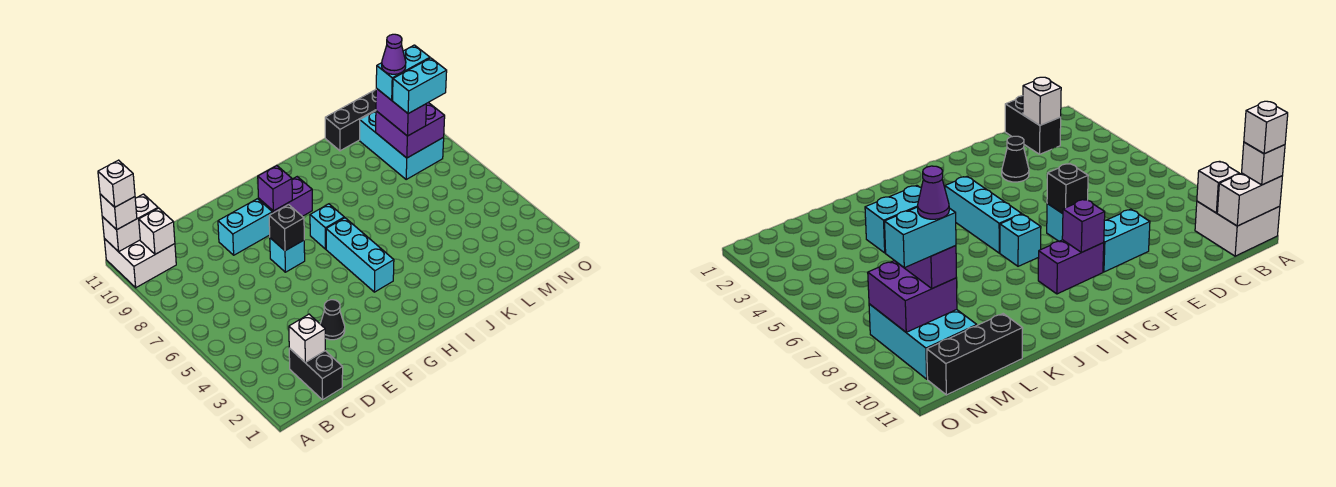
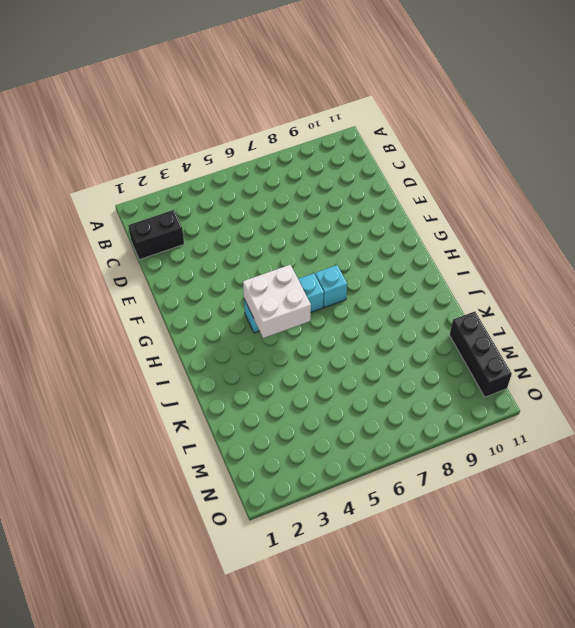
white brick H4:I5 level 2 -> white brick A10:B11 level 1
none -> black cone E3 level 1
none -> cyan brick E9:F9 level 1
none -> cyan brick F7 level 1

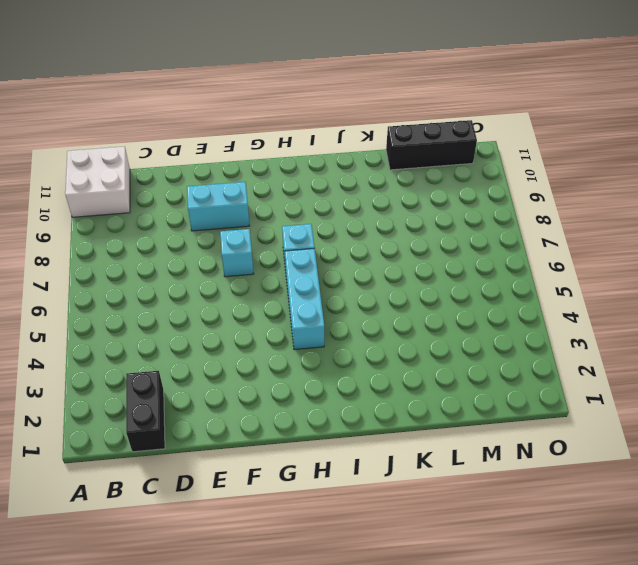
none -> black cone E3 level 1
none -> purple brick G9:H9 level 1
none -> cyan brick M8:N10 level 1

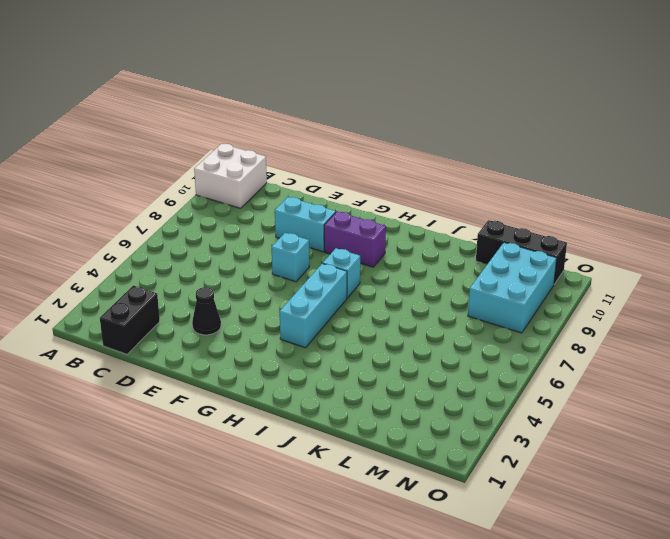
none -> white brick A11:B11 level 2
none -> white brick B10 level 2
none -> white brick C2 level 2

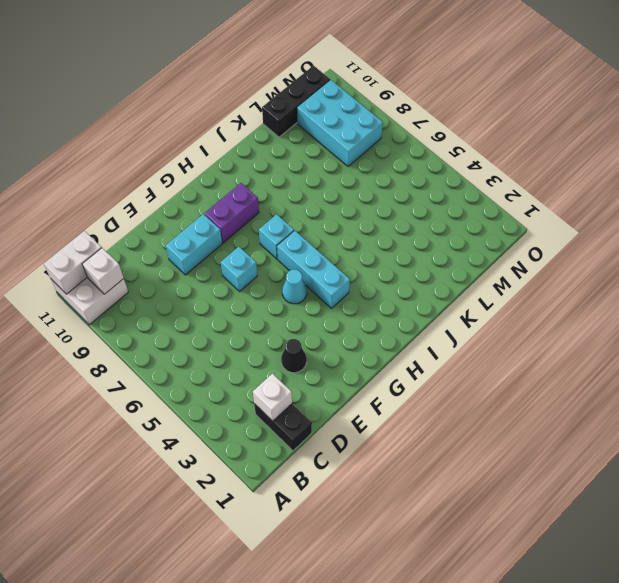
cyan cone G5 level 1 -> none
none -> black brick F7 level 2
none -> purple brick G9 level 2
none -> purple brick M8:N9 level 2

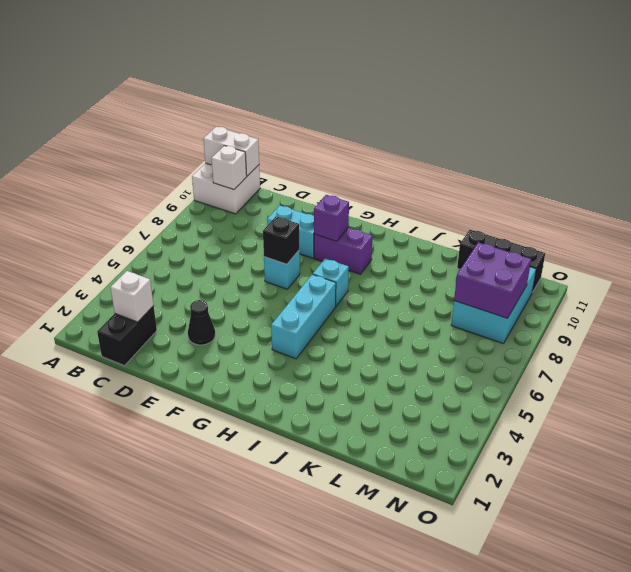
none -> white brick A11 level 3
none -> purple brick M8:M9 level 3
none -> white brick A11 level 4

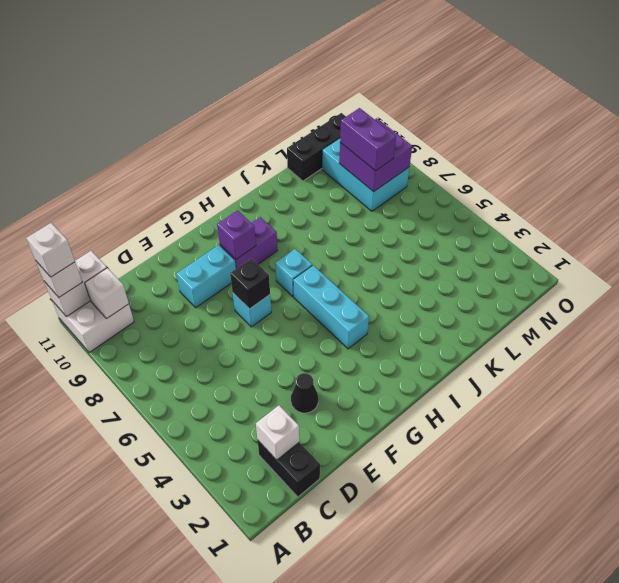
none -> cyan brick M8:N8 level 4
none -> cyan brick M9:N9 level 4
none -> purple cone M9 level 5

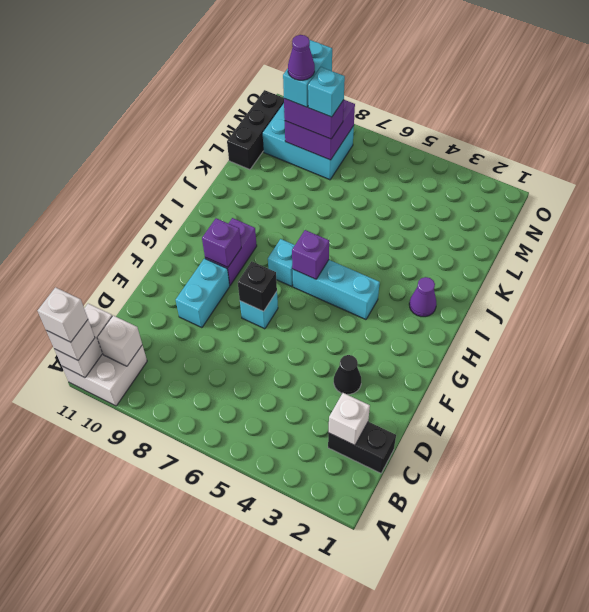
purple brick H6 level 2 -> none
purple cone I2 level 1 -> none
cyan brick M8 level 4 -> cyan brick M8:N8 level 4

